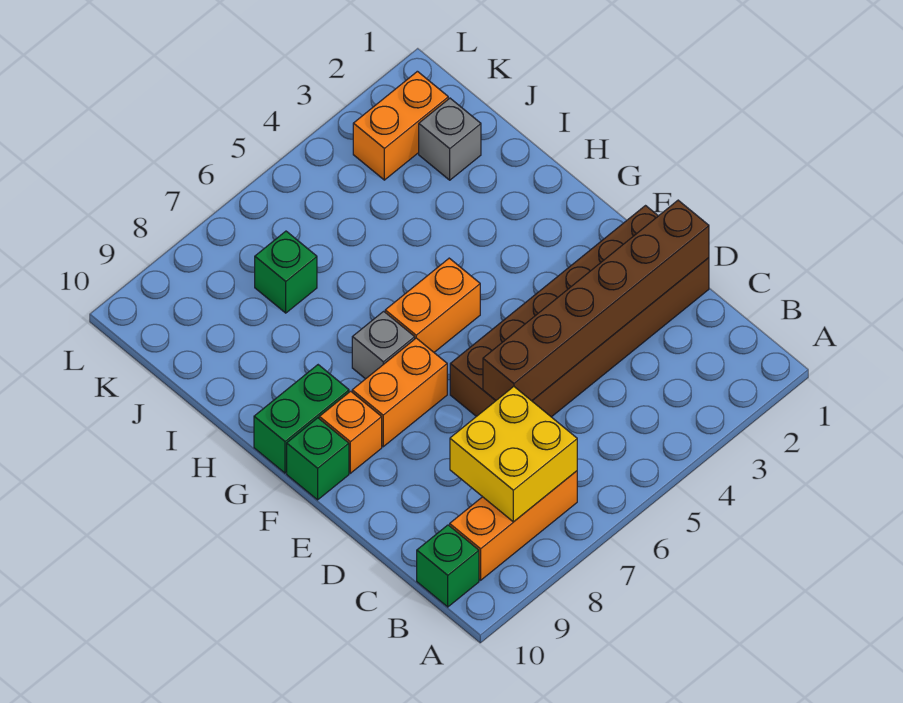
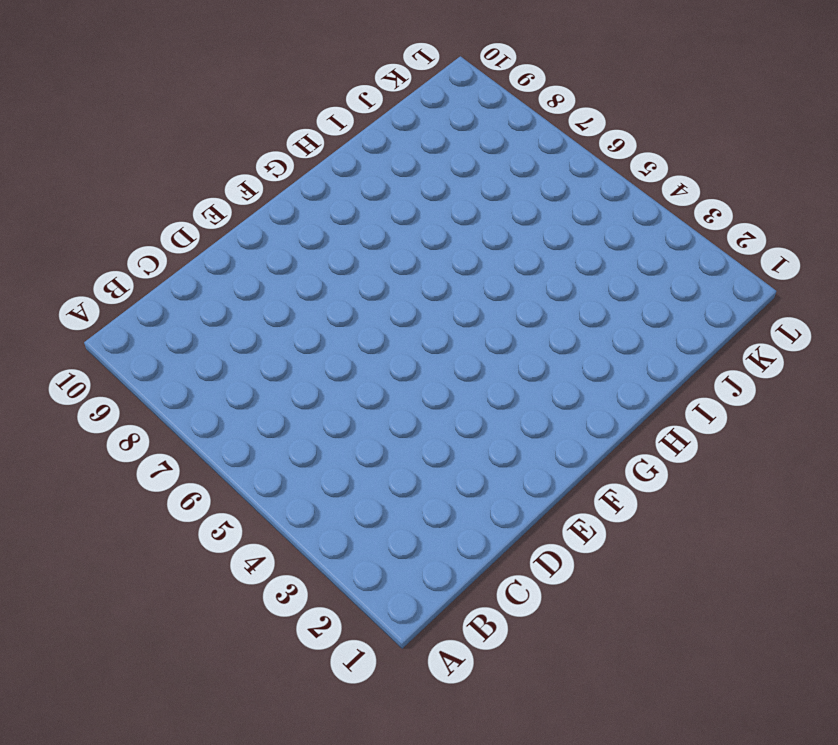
none -> orange brick B7:B9 level 1
none -> green brick B10 level 1
none -> brown brick D1:E6 level 1

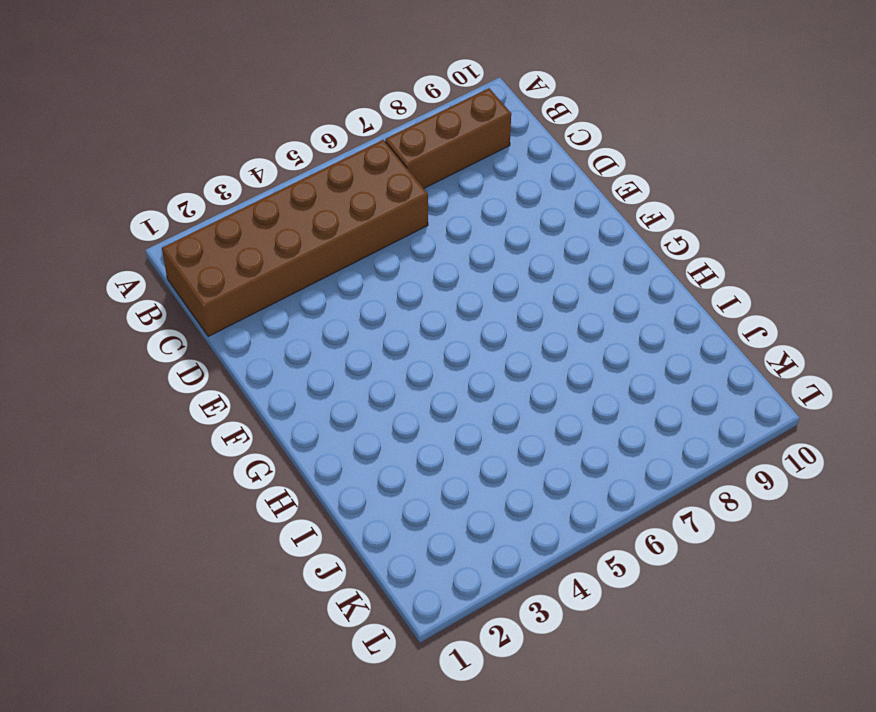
brown brick B1:C6 level 1 -> brown brick D1:E6 level 1
brown brick B7:B9 level 1 -> orange brick B7:B9 level 1
none -> green brick B10 level 1
none -> orange brick F7:F8 level 1
none -> orange brick F9 level 1

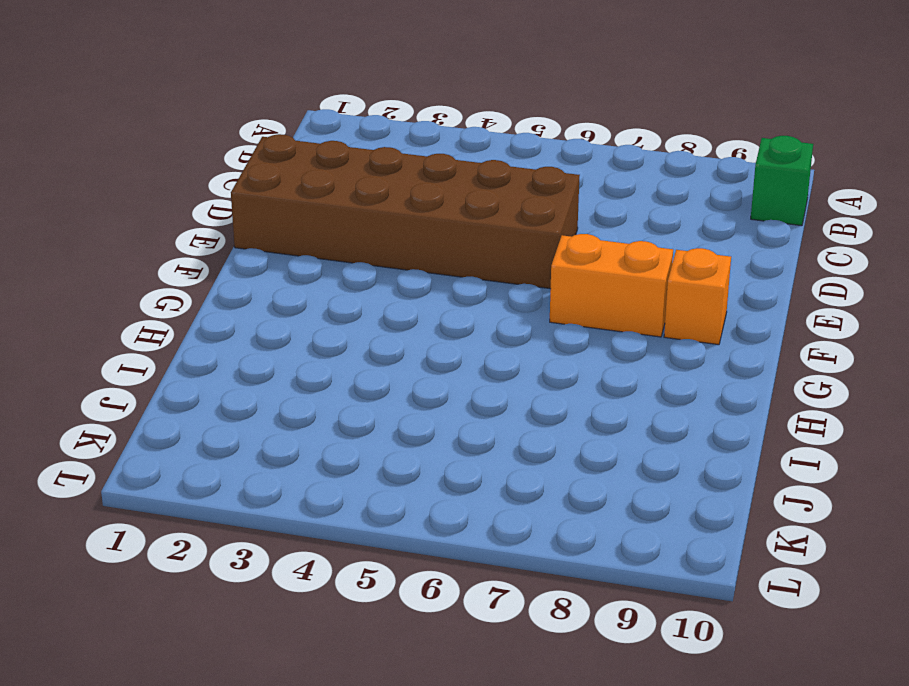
none -> orange brick B7:B9 level 1
none -> green brick F10 level 1
none -> orange brick G5:G6 level 1

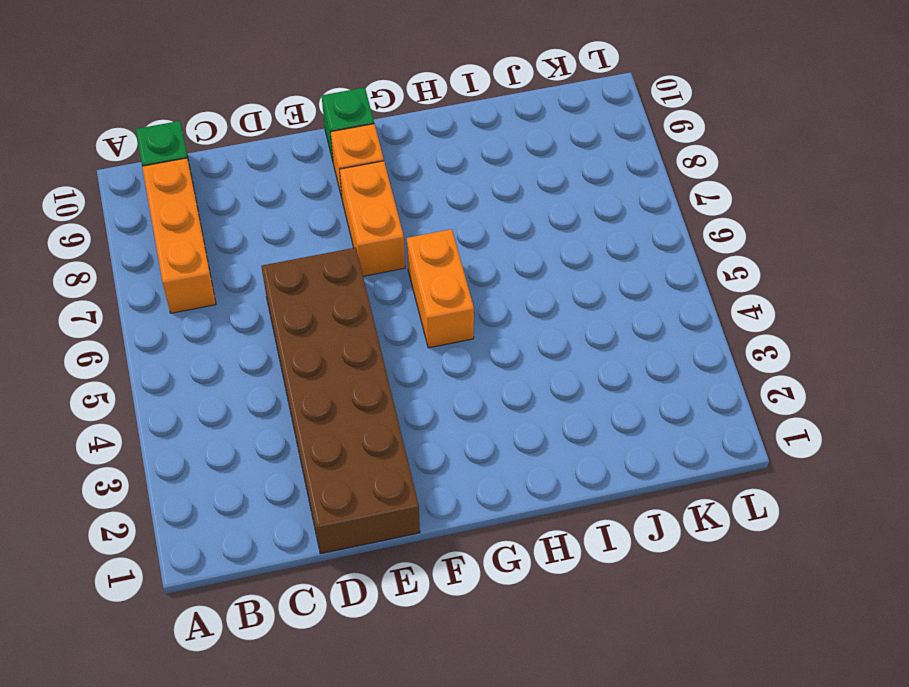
none -> grey brick G7 level 1
none -> green brick G9:G10 level 1
none -> grey brick J2 level 1

